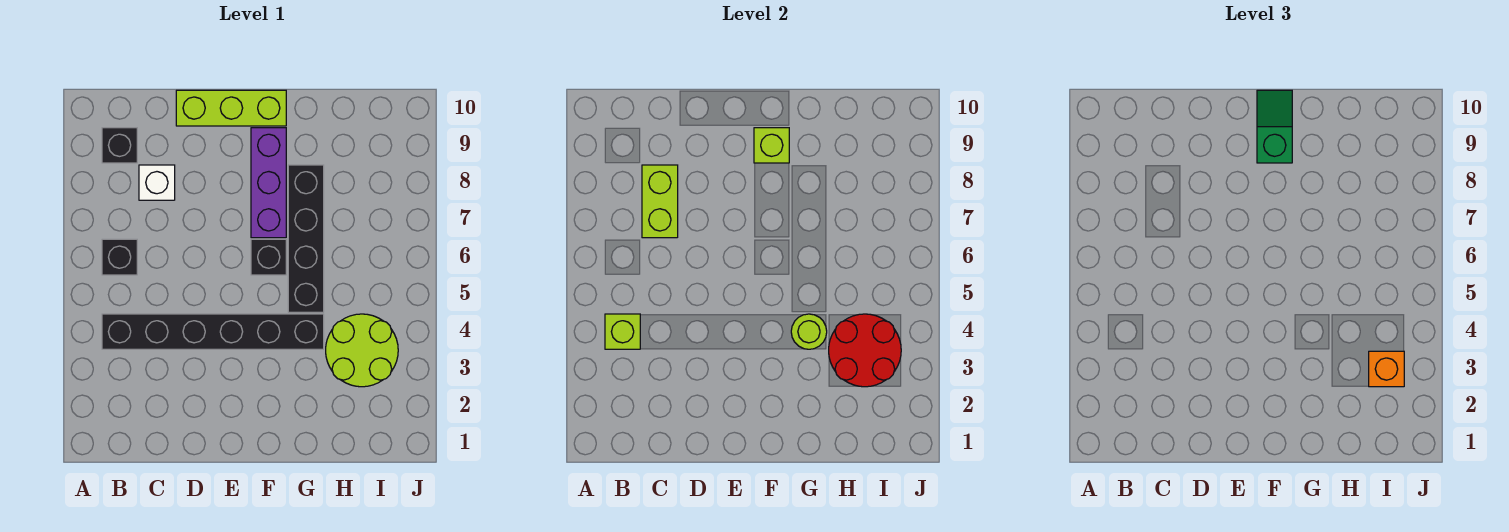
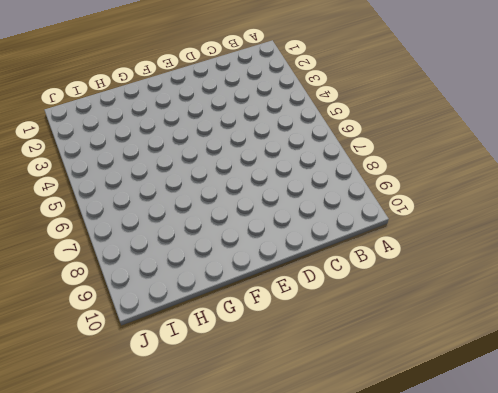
none -> black brick B4:G4 level 1
none -> black brick B6 level 1
none -> black brick B9 level 1

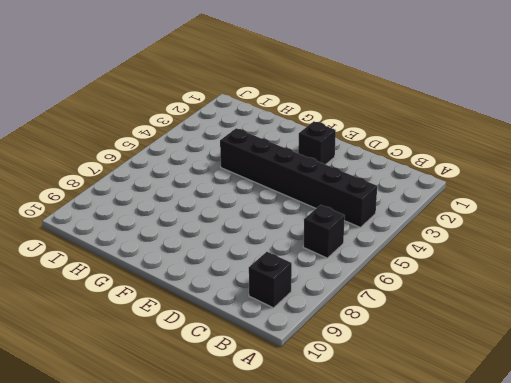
black brick E2 level 1 -> black brick F6 level 1
none -> white brick C8 level 1
none -> lime brick D10:F10 level 1
none -> purple brick F7:F9 level 1

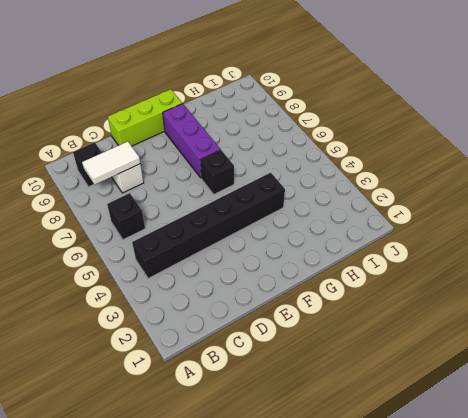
white tile B8:C8 level 2 -> lime brick C7:C8 level 2
none -> black brick G5:G8 level 1
none -> lime round brick H3:I4 level 1
none -> lime brick B4 level 2

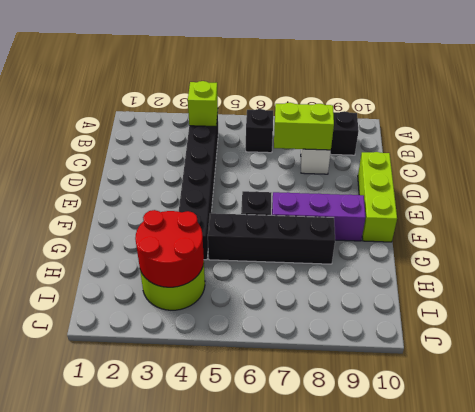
none -> lime brick F9 level 2
none -> lime round brick G4 level 2
none -> green slope F9:F10 level 3 top 9

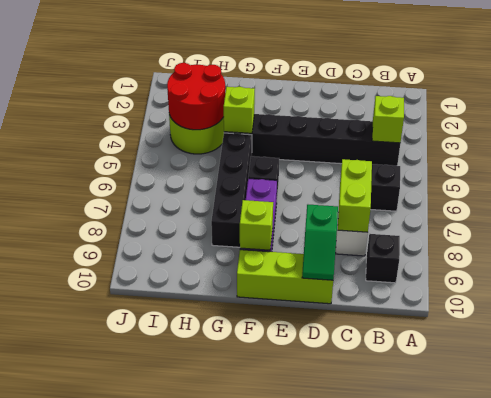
green slope D9:D10 level 2 top 9 -> green slope F9:F10 level 3 top 9
lime brick G4 level 2 -> lime round brick G4 level 2
none -> orange brick I3 level 3

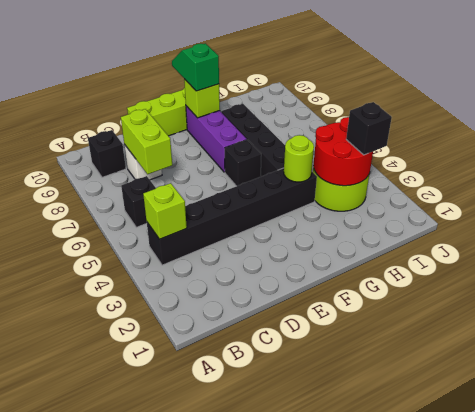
black brick I3 level 3 -> orange brick I3 level 3

